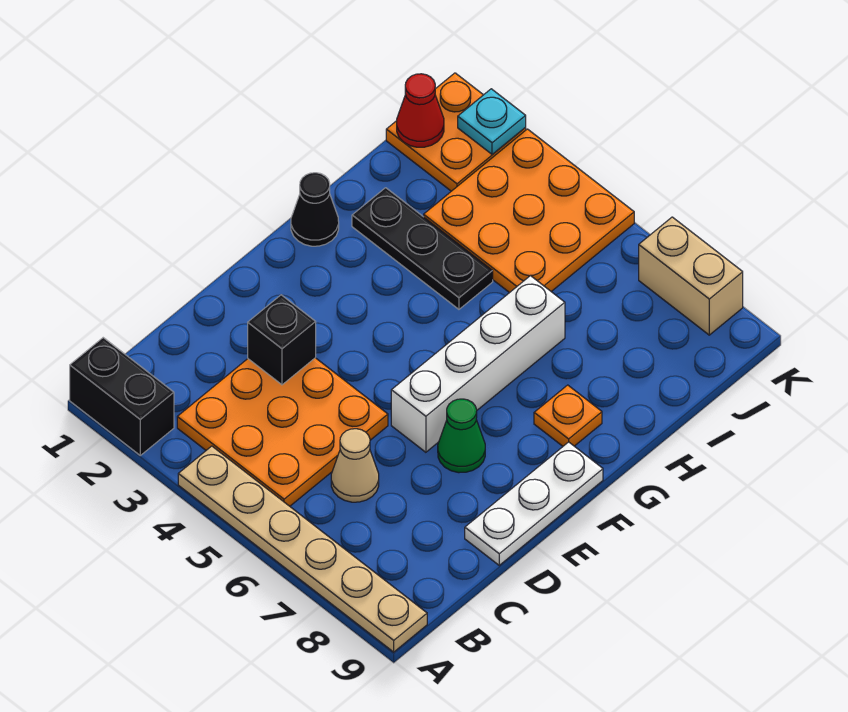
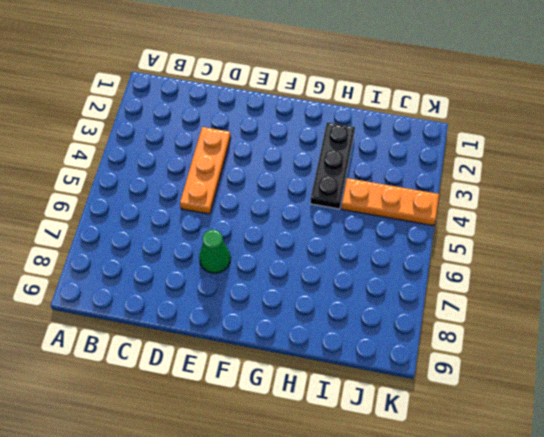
orange plate D3:D5 level 1 -> orange plate B3:D5 level 1
orange plate I4:K4 level 1 -> orange plate I3:K5 level 1
none -> black brick A1:A2 level 1
none -> tan plate A4:A9 level 1
none -> tan cone C6 level 1

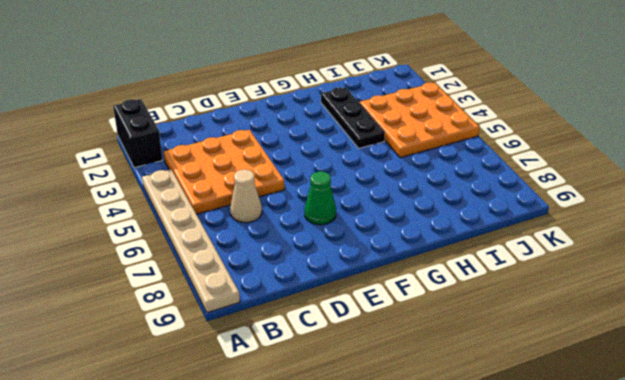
none -> white plate D9:F9 level 1
none -> white brick E6:H6 level 1
none -> black cone G1 level 1

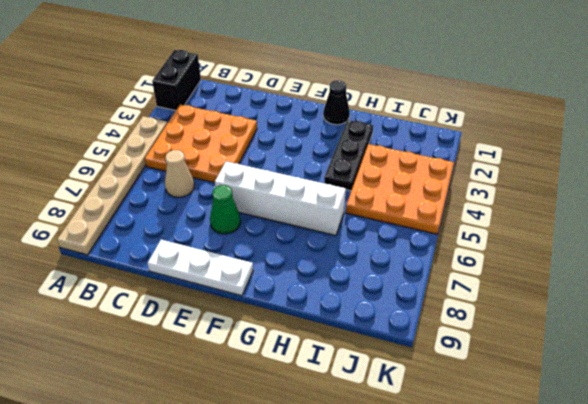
none -> orange plate G8 level 1
none -> orange plate J1:K2 level 1
none -> tan brick K7:K8 level 1

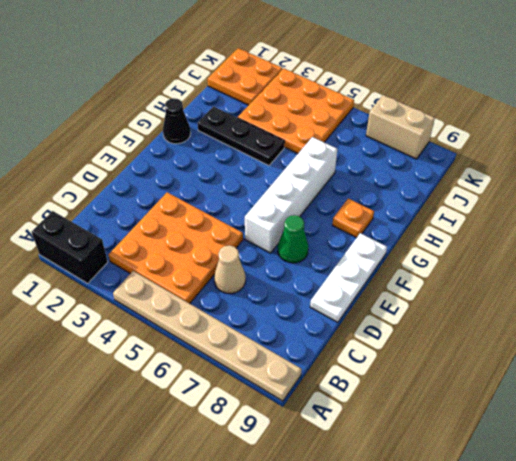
none -> black brick D3 level 2
none -> red cone J1 level 2
none -> cyan plate K2 level 2

